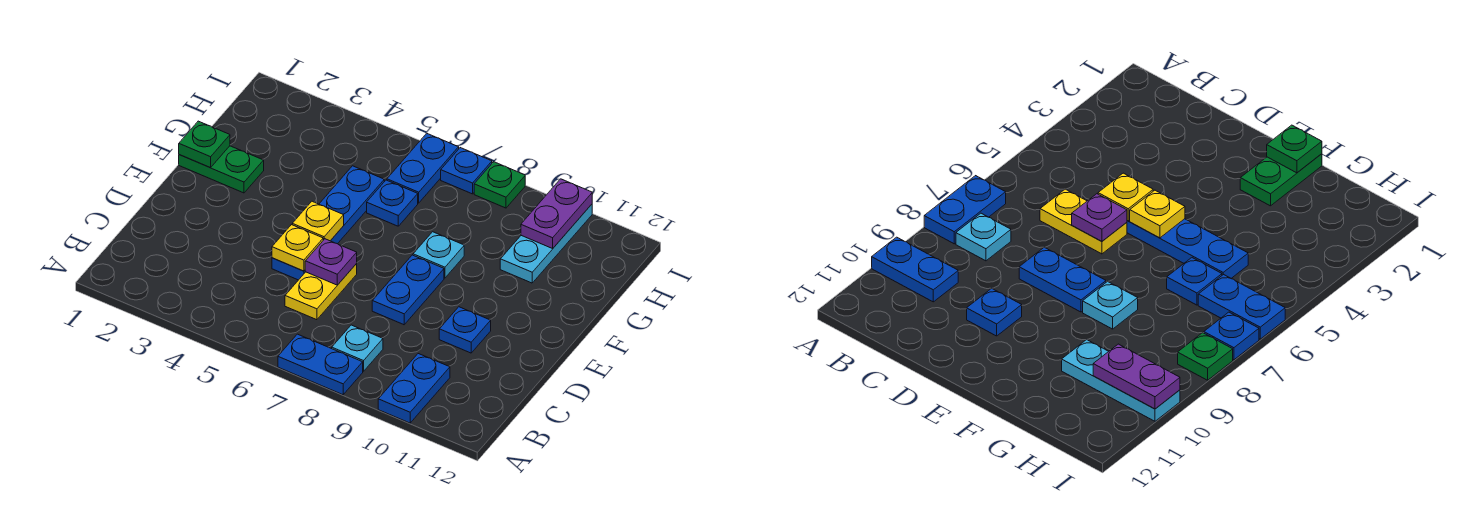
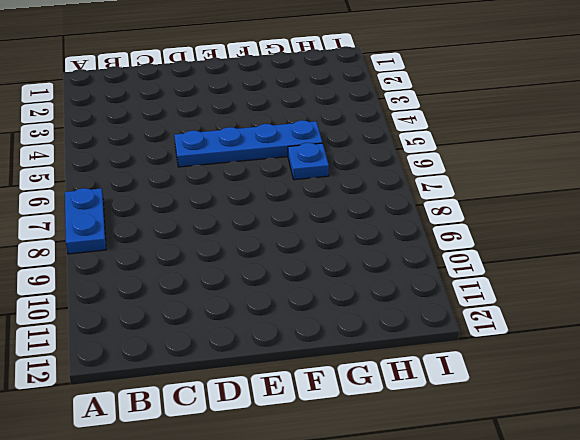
none -> blue plate A10:B10 level 1
none -> cyan plate B8 level 1
none -> yellow plate C6:D6 level 1

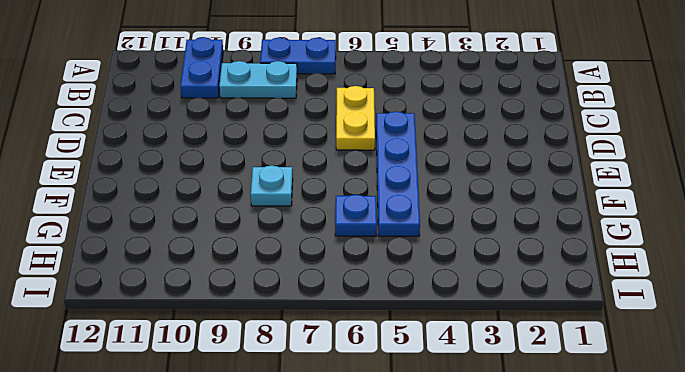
cyan plate B8:B9 level 1 -> cyan plate B8 level 1
none -> blue plate D8:E8 level 1
none -> blue plate D10 level 1
none -> green plate F1:F2 level 1

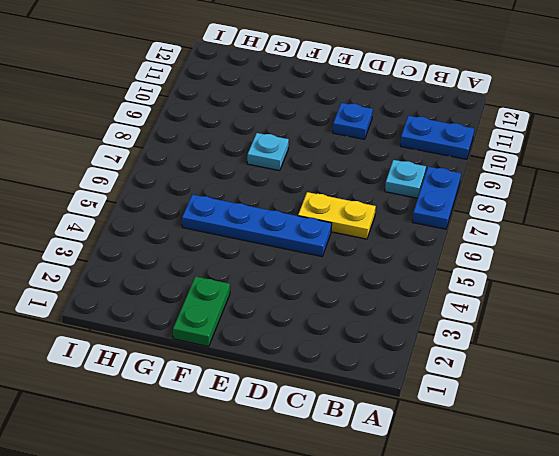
none -> blue plate D8:E8 level 1
none -> blue plate G6 level 1
none -> cyan plate G10:I10 level 1

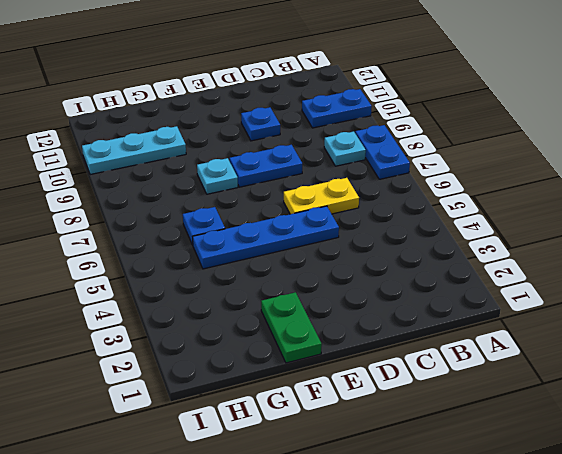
none -> blue plate H6:I6 level 1
none -> blue plate I7 level 1
none -> green plate I8 level 1

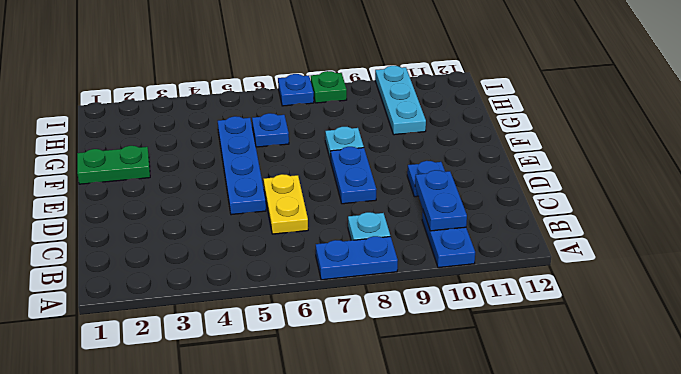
blue plate B10:C10 level 2 -> blue plate H6:I6 level 1
none -> yellow plate D5 level 2
none -> purple plate D6 level 2
none -> yellow plate E5 level 2

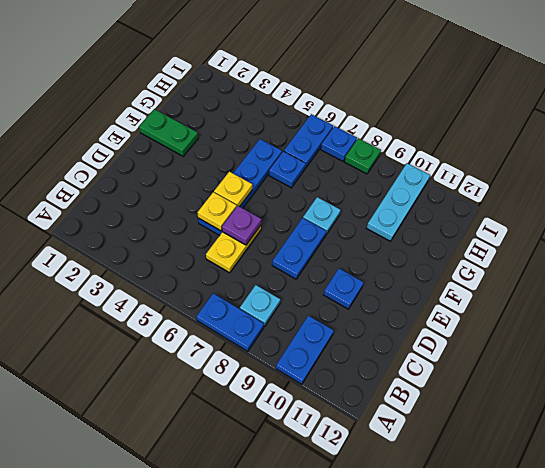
none -> green plate F1 level 2
none -> purple plate H10:I10 level 2

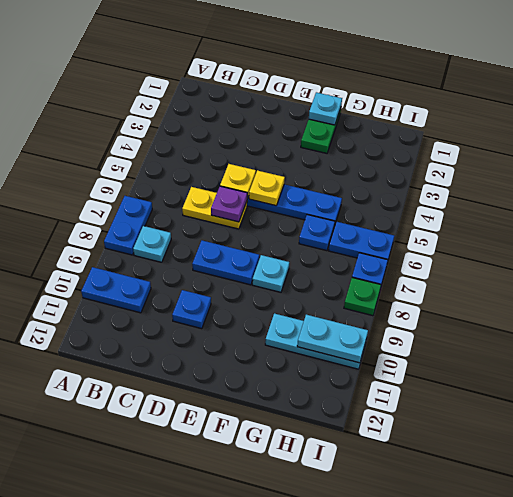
cyan plate F1 level 2 -> green plate F1 level 2
cyan plate H10:I10 level 2 -> purple plate H10:I10 level 2

